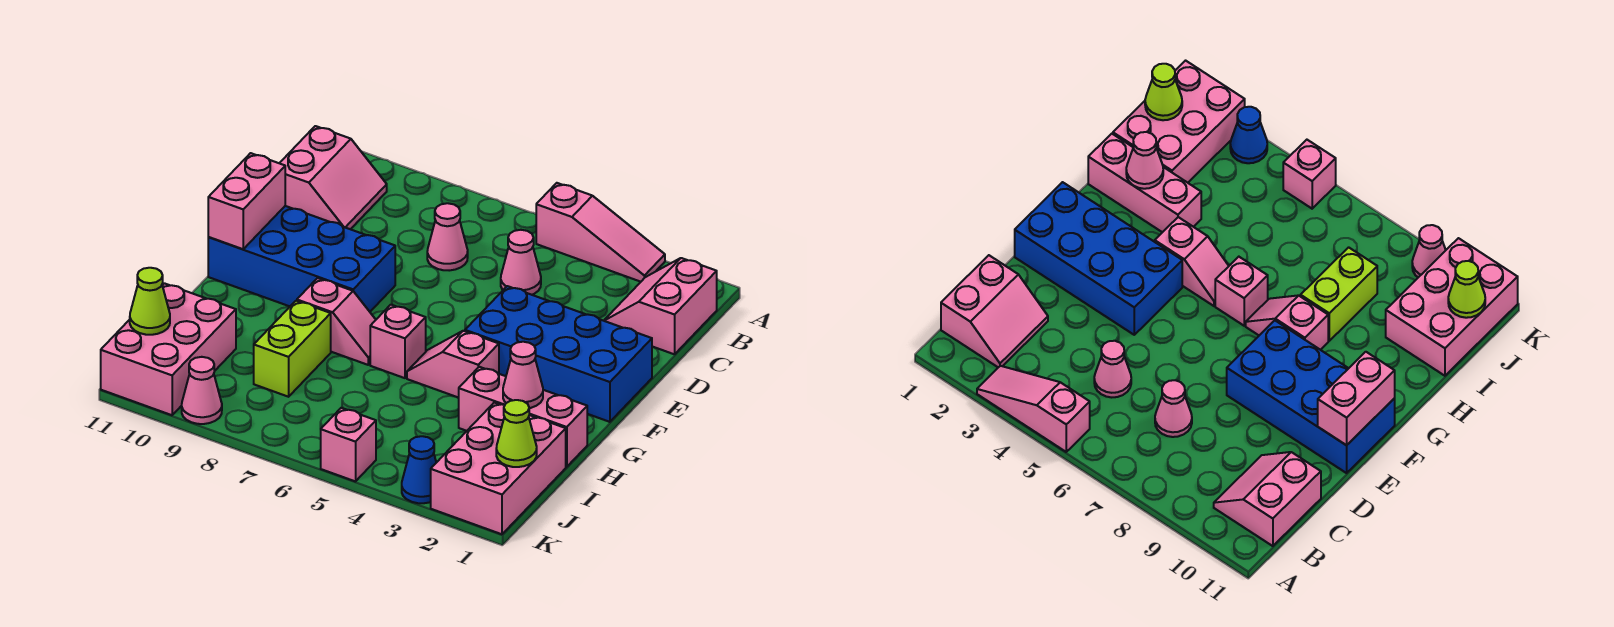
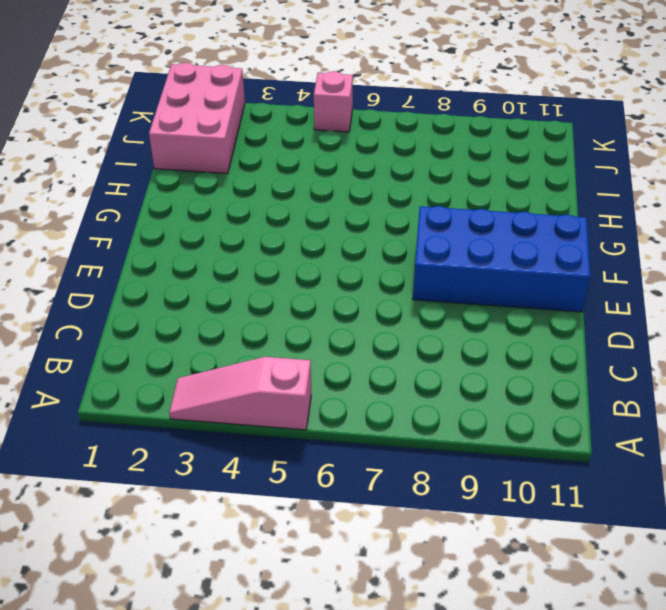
none -> pink slope B1:C2 level 1 top 1
none -> pink slope B10:C11 level 1 top 11
none -> pink cone C5 level 1

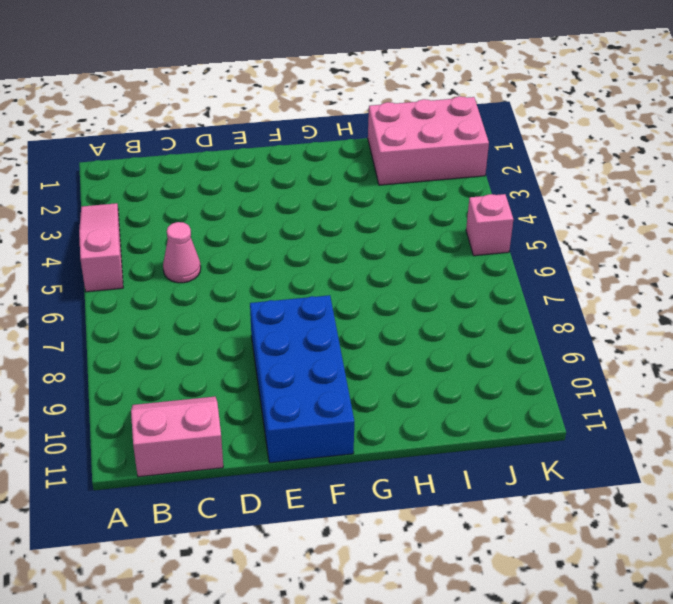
none -> pink slope B1:C2 level 1 top 1
none -> pink cone C7 level 1
none -> blue brick E1:F4 level 1

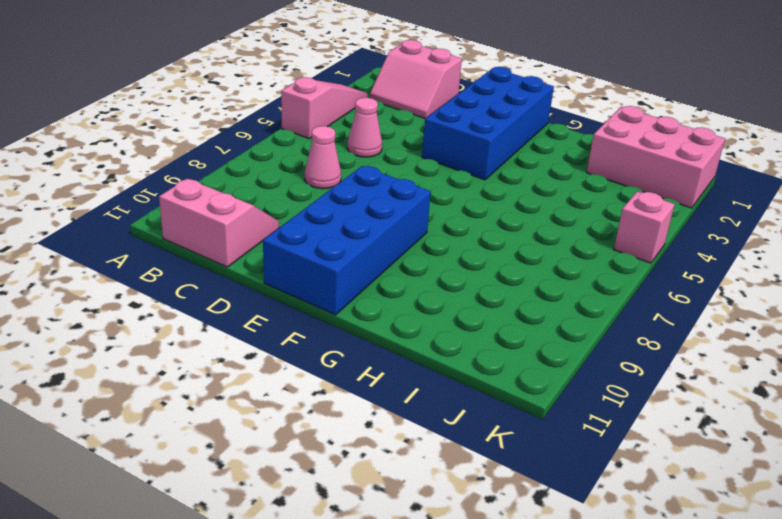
none -> pink slope G4:G5 level 1 top 4
none -> pink brick G6 level 1
none -> pink slope G7:G8 level 1 top 8

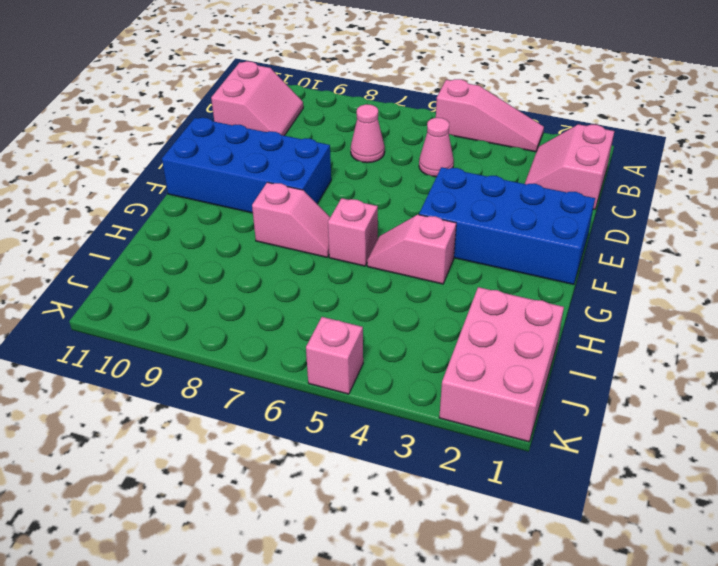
none -> pink brick H1:H3 level 1
none -> lime brick H8:I8 level 1
none -> pink brick I10:K11 level 1

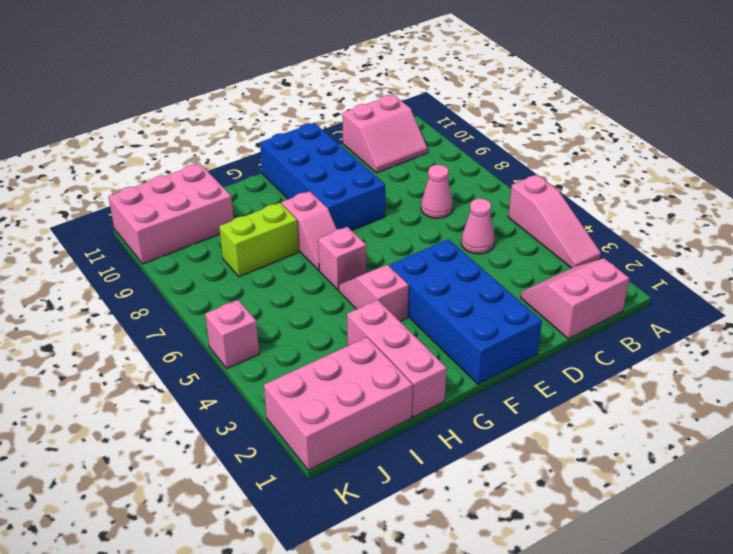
none -> blue cone K3 level 1
none -> pink cone K9 level 1
none -> pink brick E11:F11 level 2

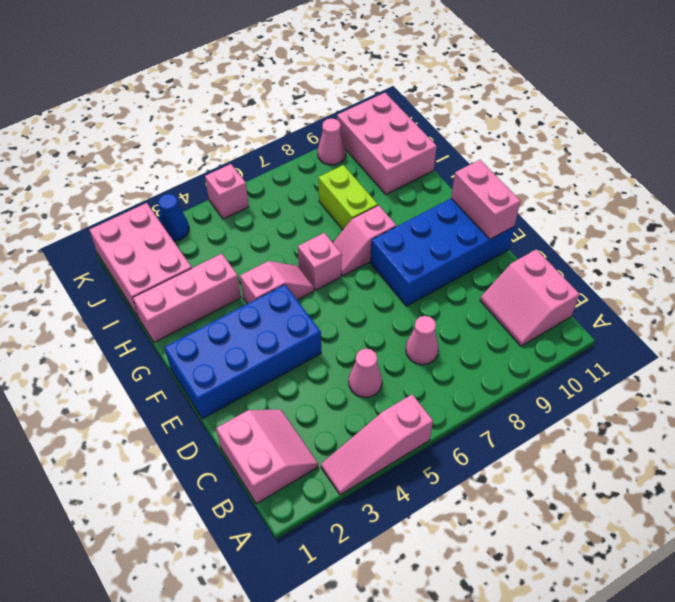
none -> pink cone H2 level 2
none -> lime cone J1 level 2
none -> lime cone J11 level 2

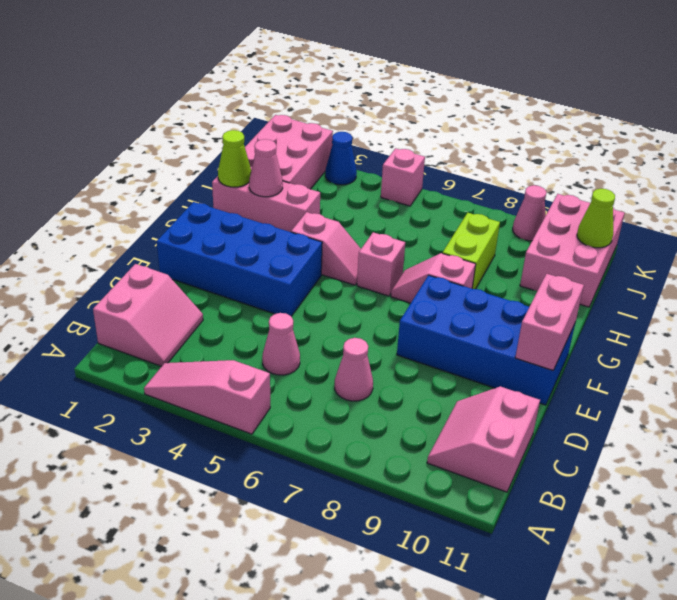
lime cone H1 level 2 -> lime cone J1 level 2

